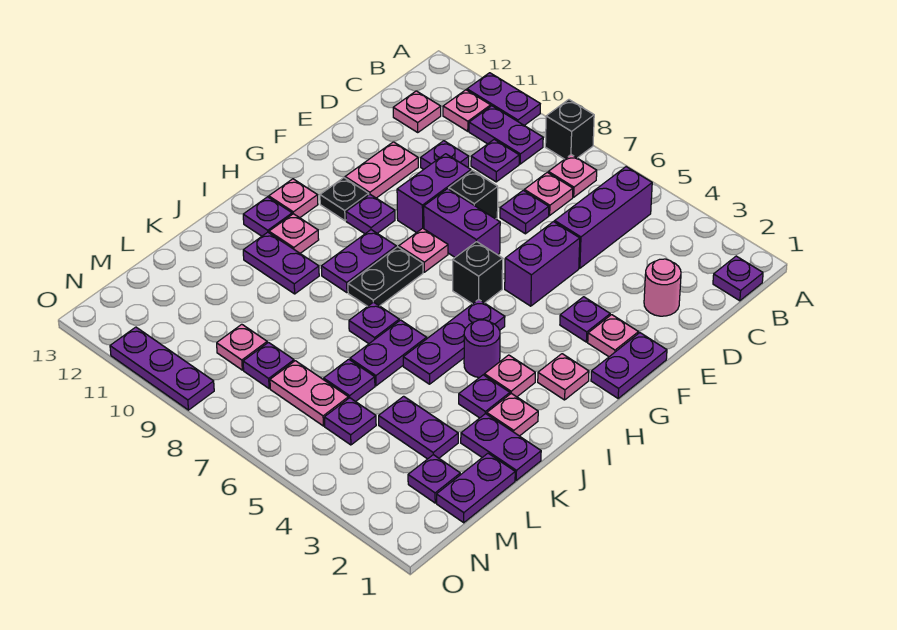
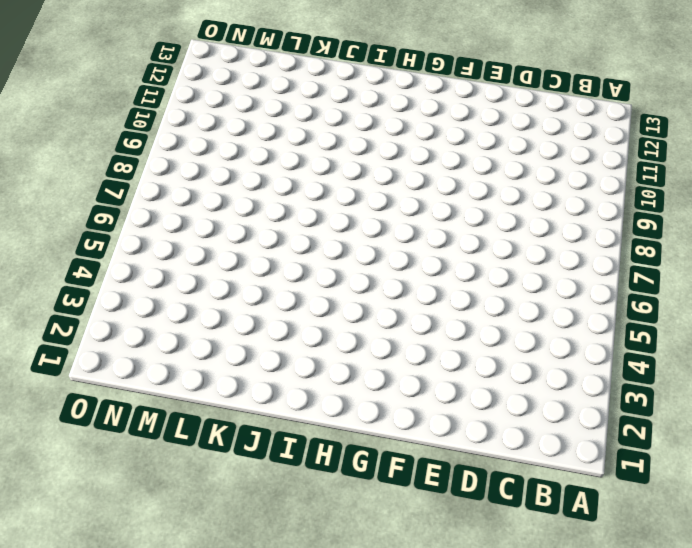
none -> black brick A8 level 1
none -> purple plate A10:A11 level 1
none -> purple plate B1 level 1
none -> purple brick B5:D5 level 1

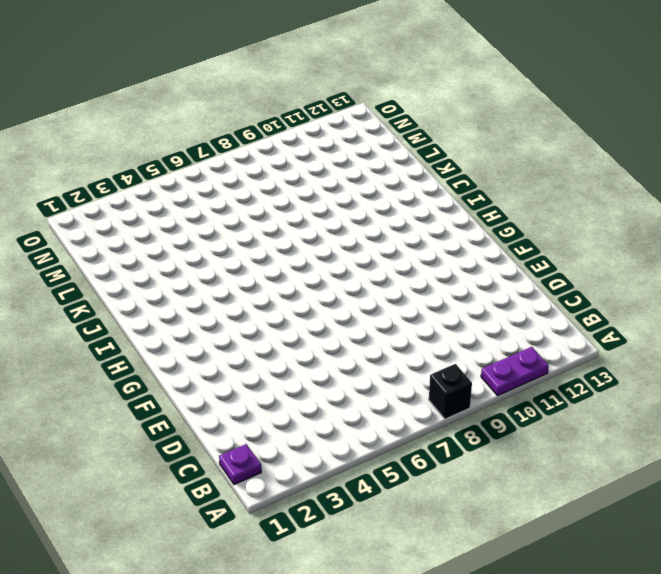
none -> purple brick B5:D5 level 1
none -> pink plate B7 level 1
none -> purple plate B9:B10 level 1
none -> pink plate B11 level 1

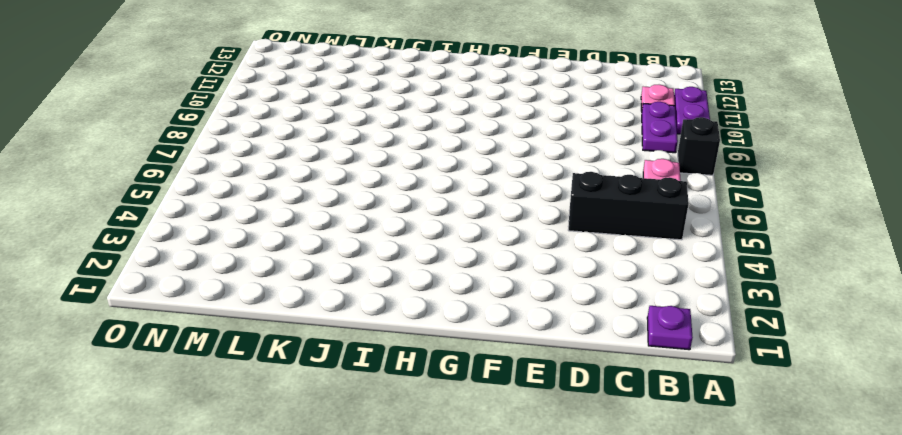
black brick B5:D5 level 1 -> purple brick B5:D5 level 1
none -> pink plate C7 level 1
none -> purple plate C9 level 1
none -> pink plate C12 level 1
none -> pink round brick D2 level 1

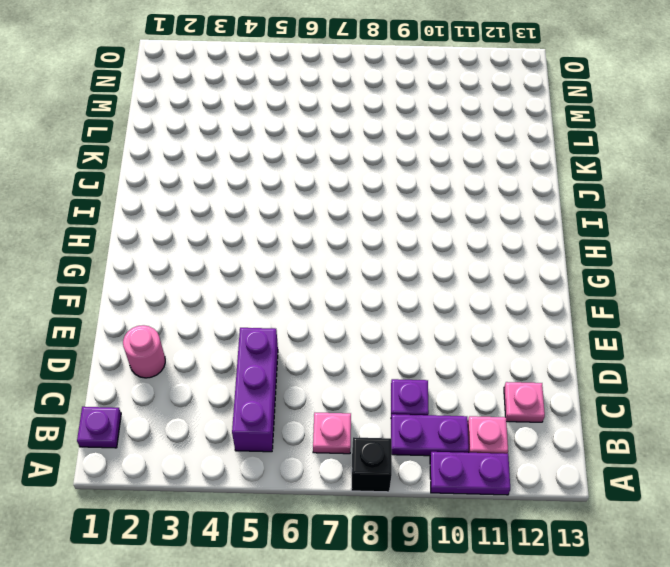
none -> pink plate C7 level 1
none -> purple plate D7 level 1
none -> purple plate D10 level 1
none -> purple brick E5:F5 level 1

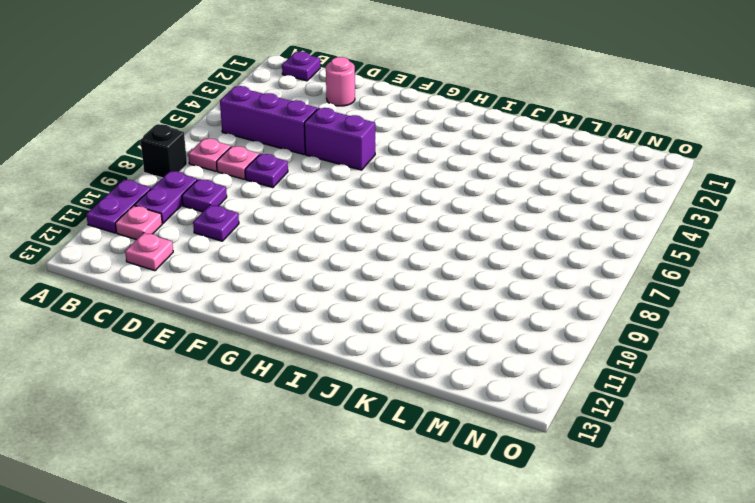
none -> black brick E8 level 1
none -> purple brick E9:F9 level 1
none -> pink plate E11:F11 level 1
none -> purple plate F1:G1 level 1

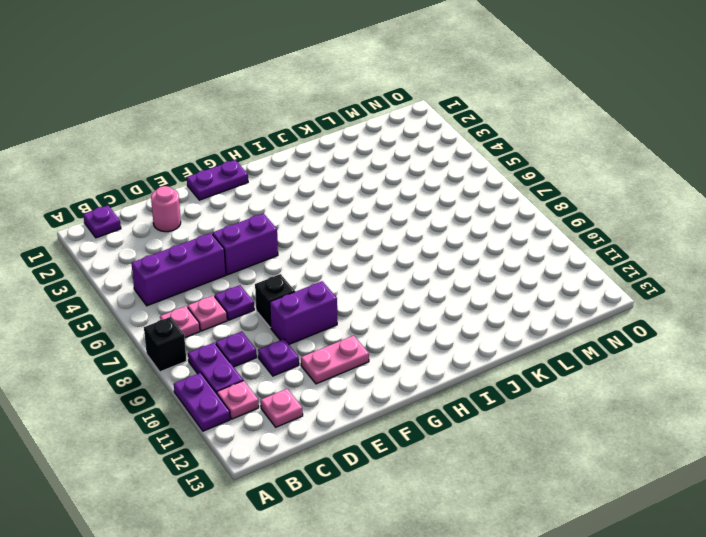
none -> pink plate F2 level 1
none -> purple plate F3 level 1
none -> purple brick F7:F8 level 1
none -> black brick G6 level 1

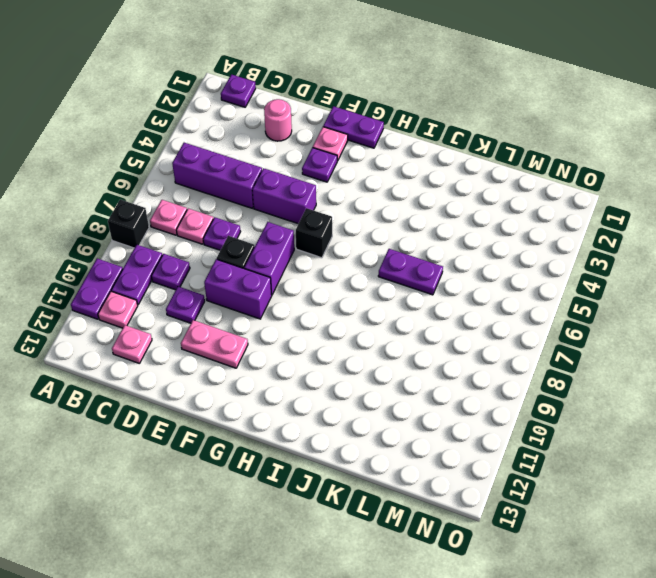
none -> pink plate G8 level 1
none -> purple plate G10 level 1
none -> black plate G11 level 1
none -> pink plate H2 level 1

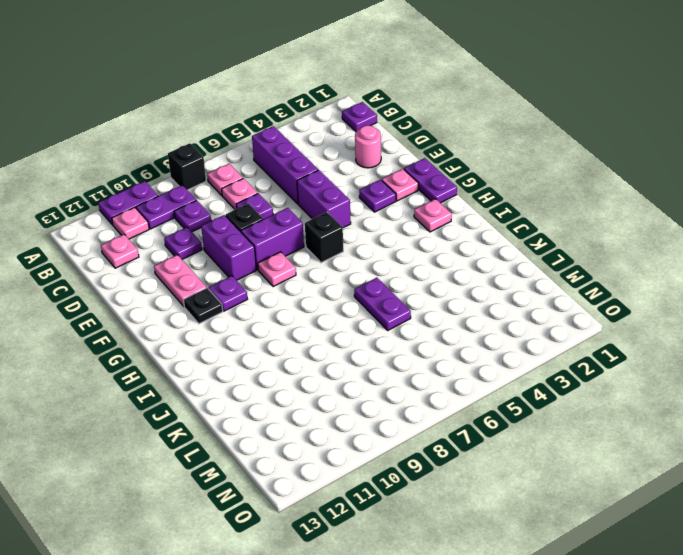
none -> purple plate H5:J5 level 1
none -> black plate H8:I8 level 1
none -> purple plate H9:I9 level 1
none -> pink plate H12 level 1

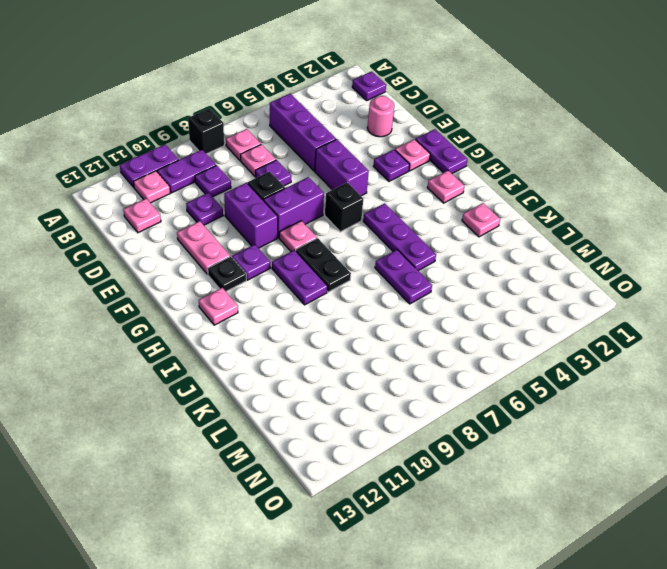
none -> pink plate I3 level 1
none -> purple round brick I4 level 1
none -> pink plate I11 level 1
none -> purple plate I12 level 1

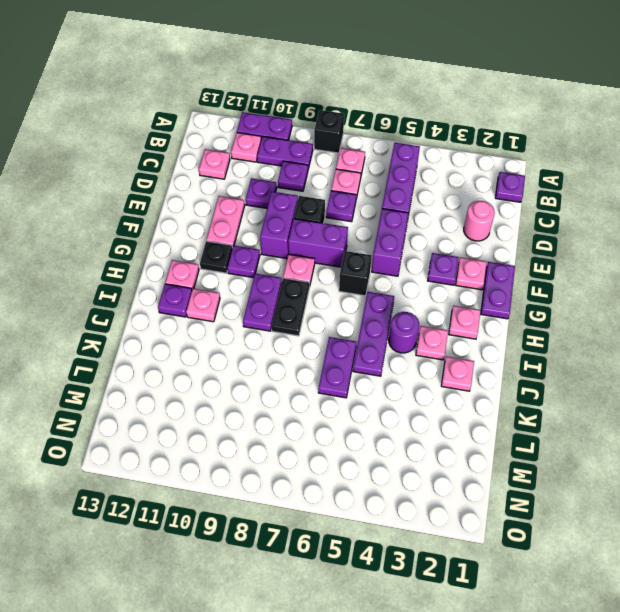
none -> purple plate J3 level 1
none -> purple plate J7 level 1
none -> purple plate J10:J11 level 1
none -> purple plate K1:K2 level 1

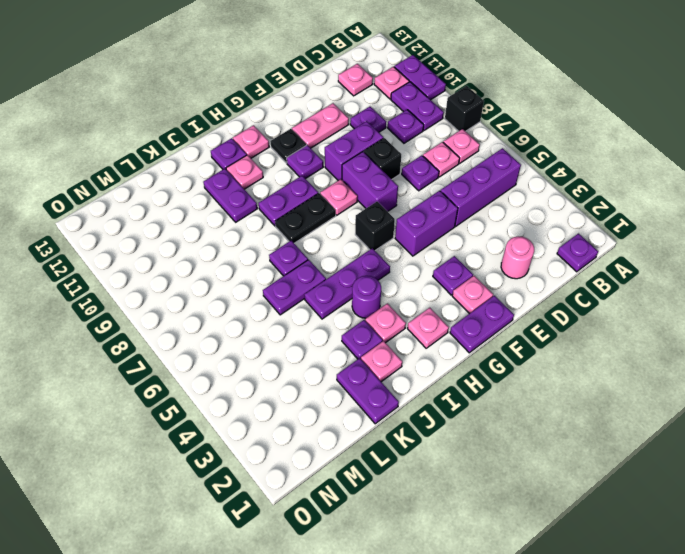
none -> purple plate L1:M1 level 1
none -> purple plate L3:L4 level 1
none -> purple plate L6 level 1
none -> purple plate M2 level 1

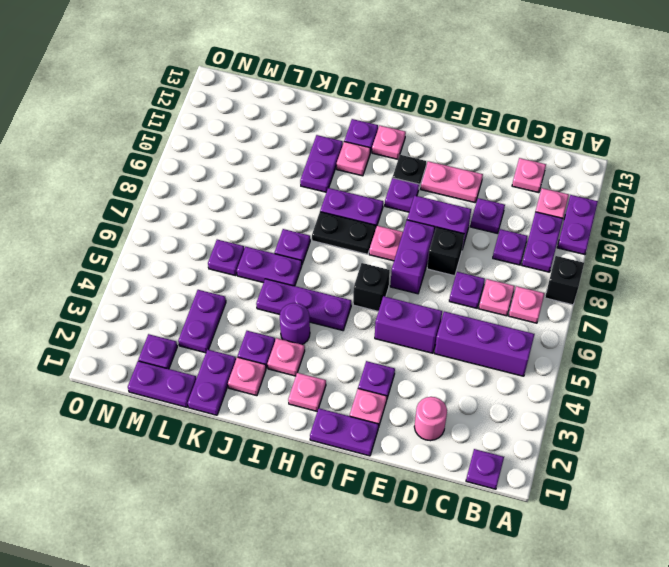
none -> purple plate M5 level 1
none -> pink plate M6:M7 level 1
none -> purple plate M8 level 1
none -> pink plate M9 level 1

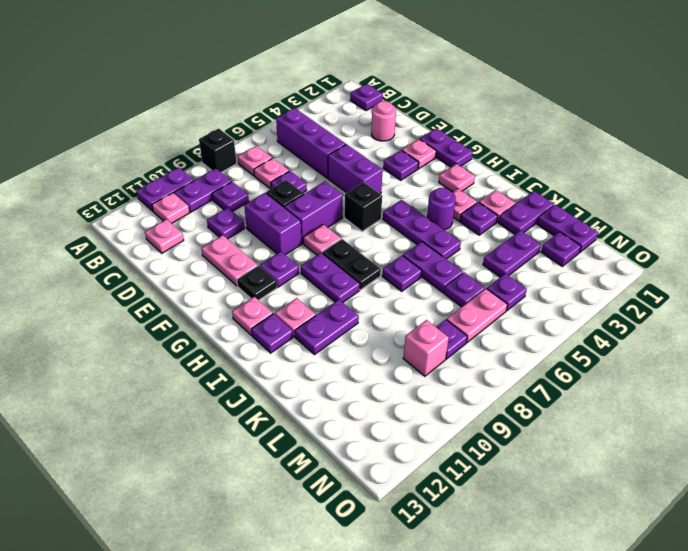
pink brick M9 level 1 -> pink plate M9 level 1
none -> purple plate O9:O11 level 1

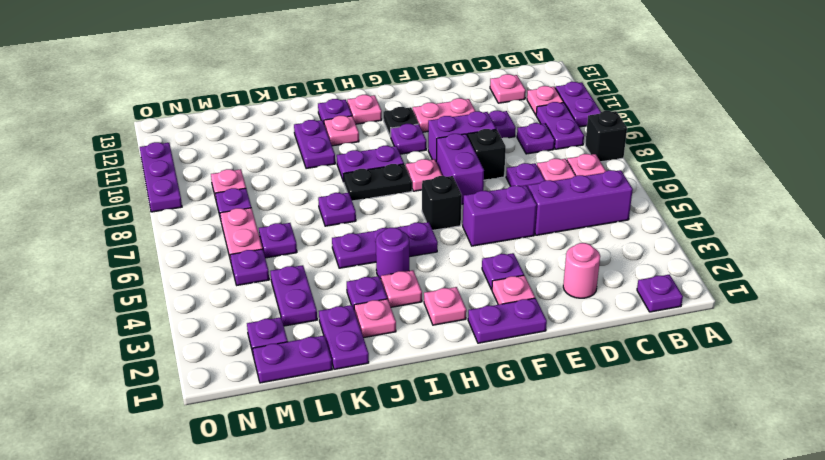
none -> purple plate J6:K6 level 1

